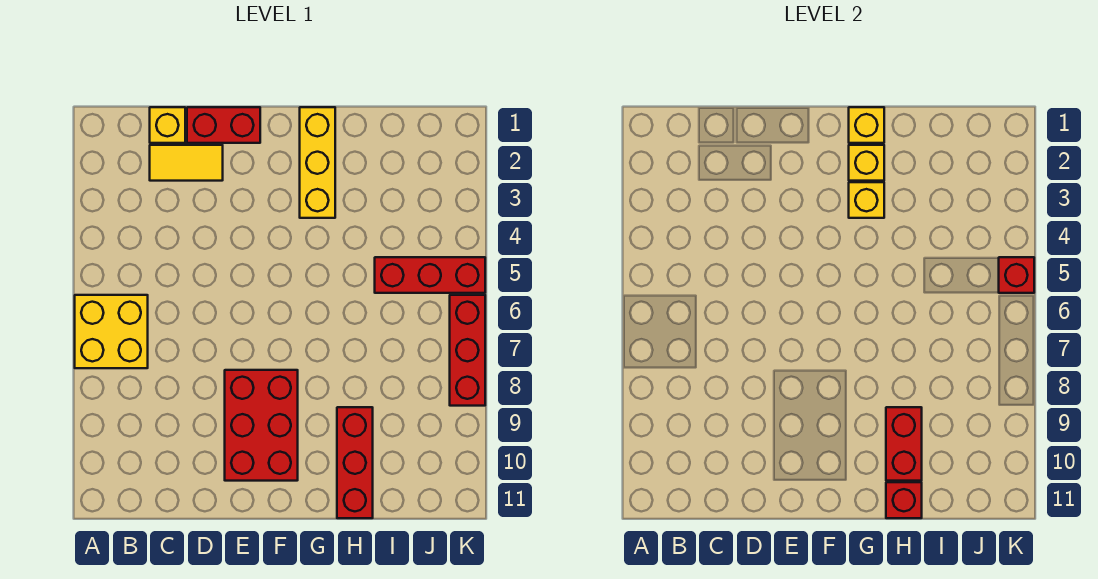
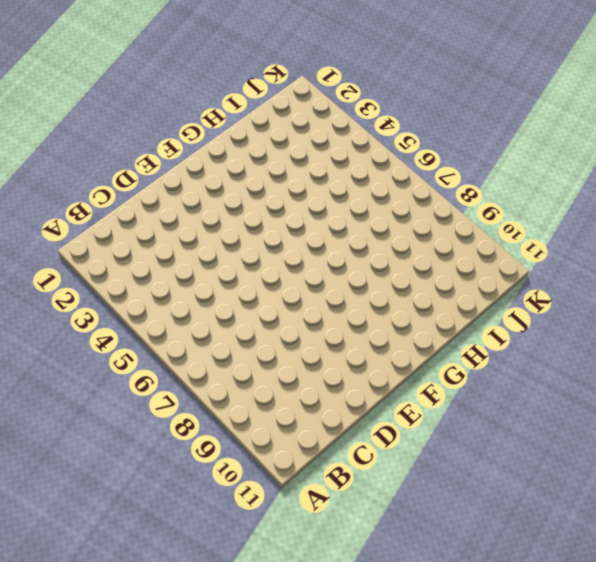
none -> yellow brick A6:B7 level 1
none -> yellow brick C1 level 1
none -> yellow tile C2:D2 level 1

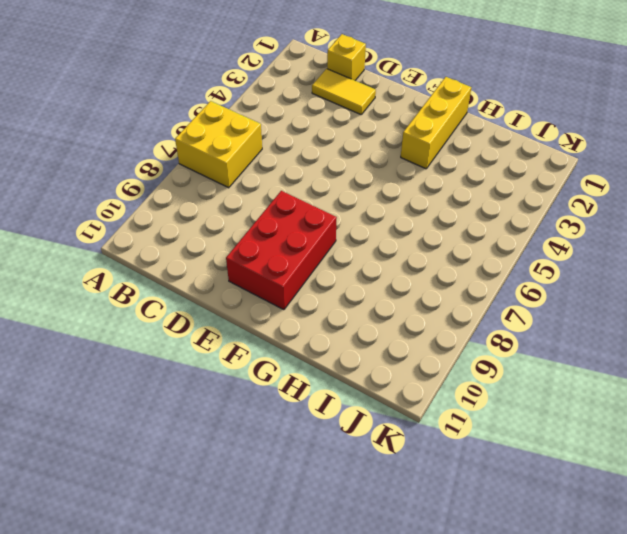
none -> red brick D1:E1 level 1
none -> red brick H9:H11 level 1
none -> red brick I5:K5 level 1

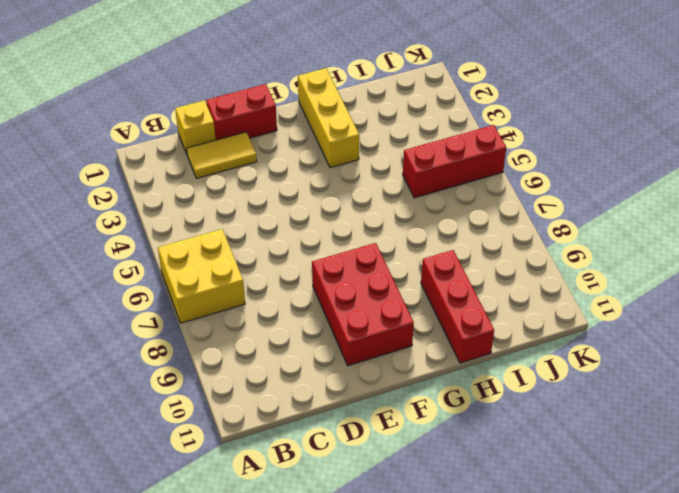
none -> red brick K6:K8 level 1
none -> yellow brick G1 level 2
none -> yellow brick G2 level 2

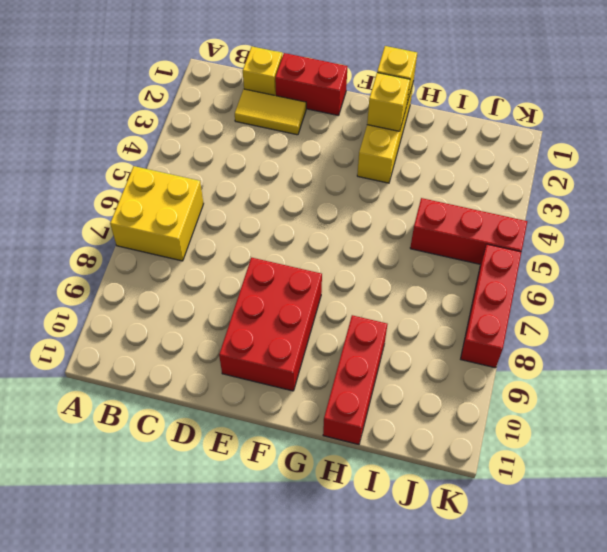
none -> yellow brick G3 level 2
none -> red brick H9:H10 level 2
none -> red brick H11 level 2

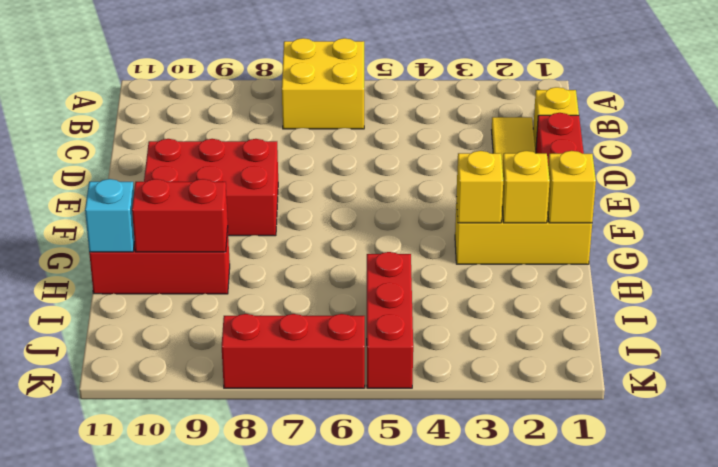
cyan brick H11 level 2 -> red brick H11 level 2
none -> red brick K5 level 2

